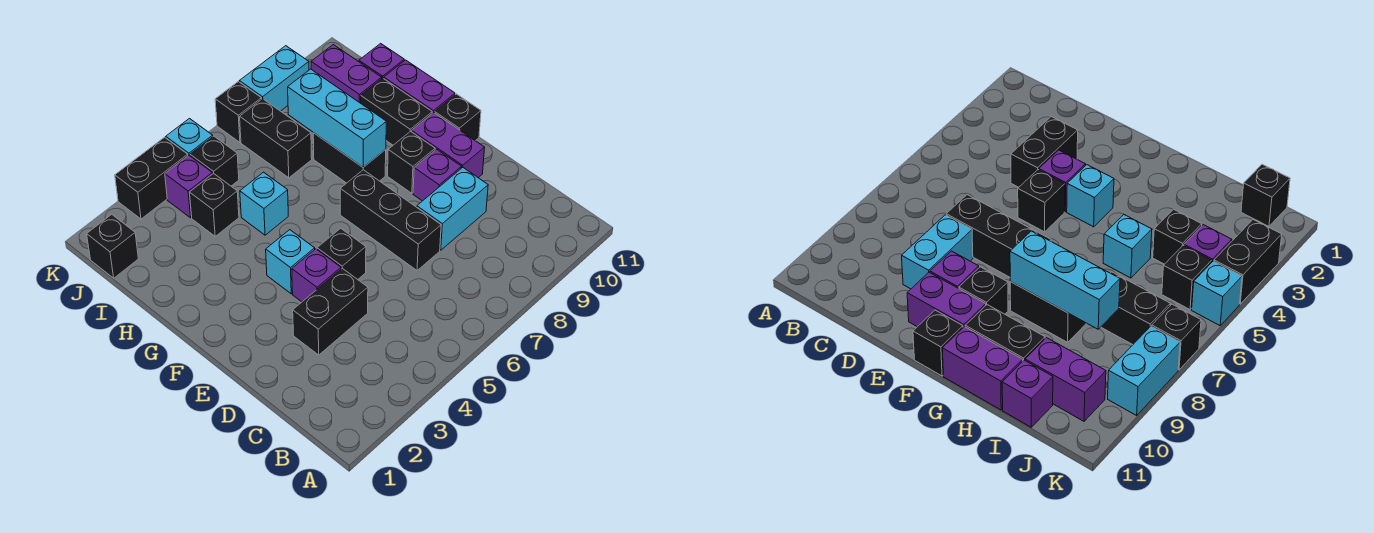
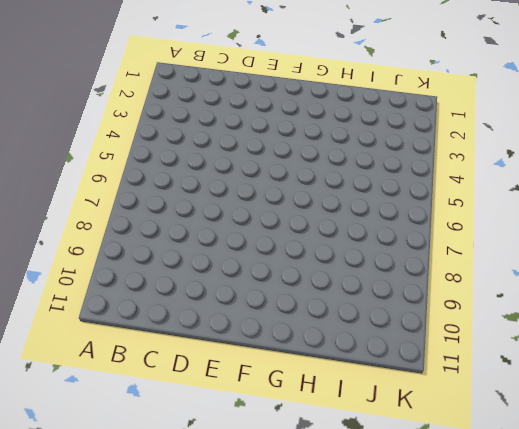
none -> black brick D3:D4 level 1
none -> black brick D7:F7 level 1
none -> cyan brick D8:D9 level 1

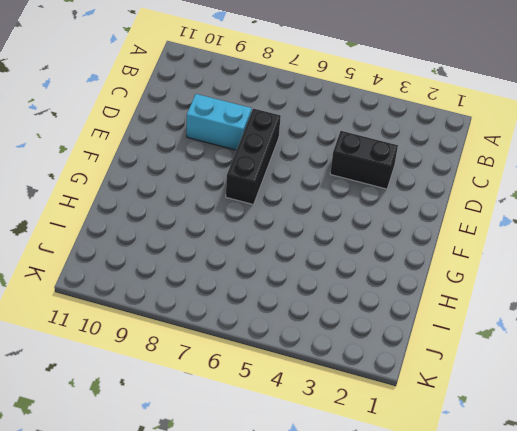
none -> purple brick E4 level 1
none -> black brick E5 level 1
none -> purple brick E9 level 1

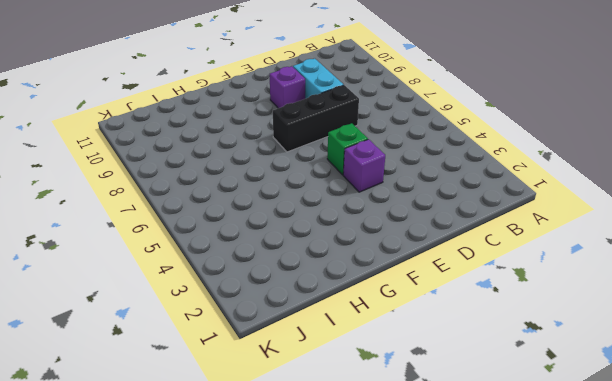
green brick E5 level 1 -> black brick E5 level 1
none -> black brick D3:D4 level 1
none -> purple brick E10:F10 level 1
none -> cyan brick F4 level 1

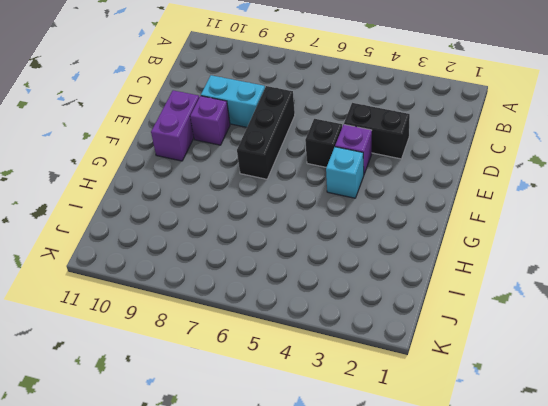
none -> black brick F9 level 1
none -> black brick F11 level 1
none -> black brick G8:H8 level 1

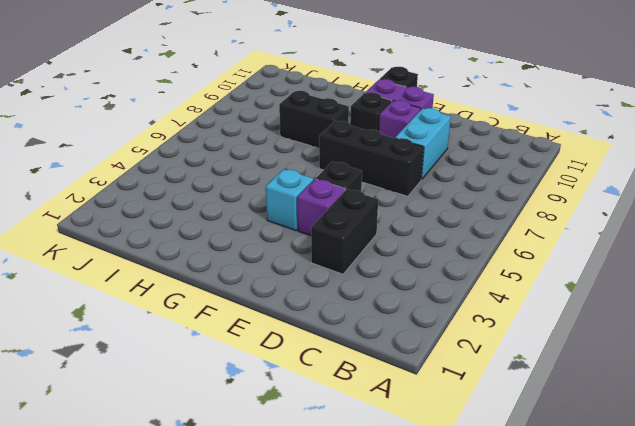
none -> black brick G10:H10 level 1
none -> purple brick G11:H11 level 1
none -> cyan brick H5 level 1

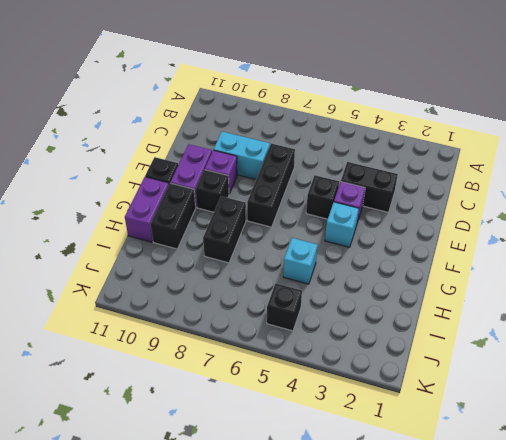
none -> black brick I4 level 1
none -> black brick I7:J7 level 1
none -> purple brick I10:J10 level 1

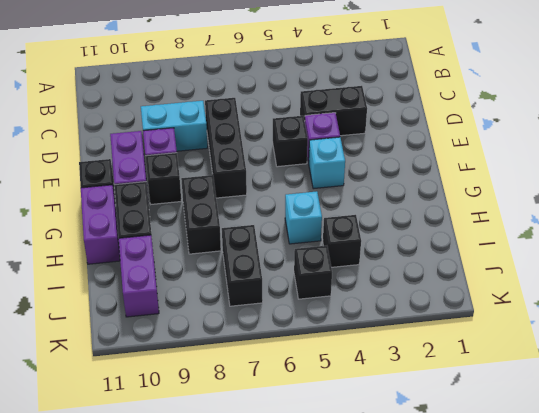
none -> purple brick I11 level 1
none -> black brick J1 level 1
none -> purple brick J4 level 1

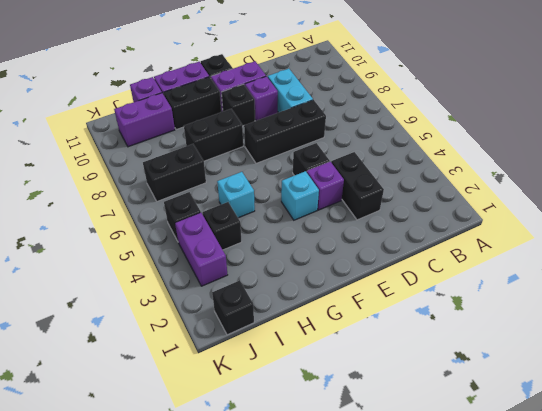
purple brick J3:J4 level 1 -> purple brick J4 level 1
none -> black brick K3:K4 level 1
none -> cyan brick K5 level 1
none -> black brick K7 level 1

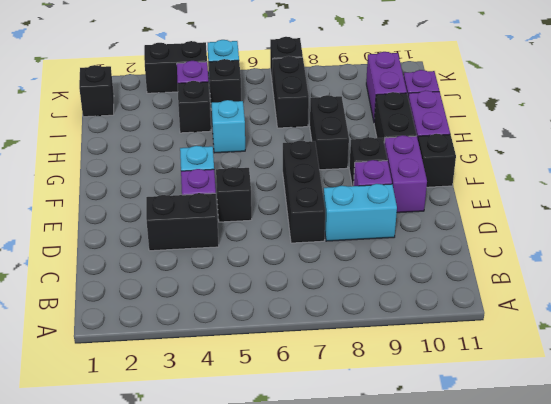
none -> cyan brick K8:K9 level 1
none -> cyan brick G8:I8 level 2

